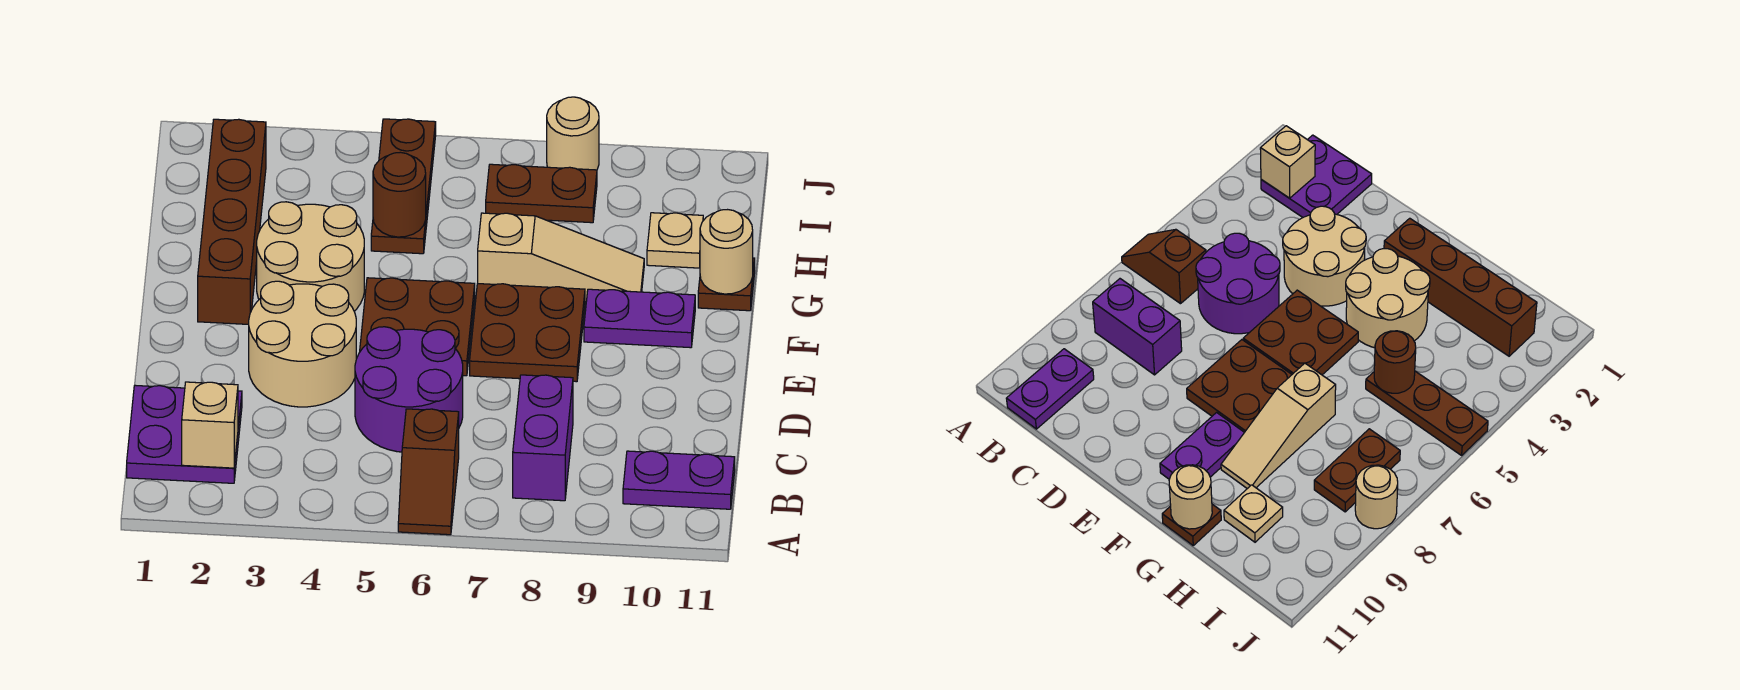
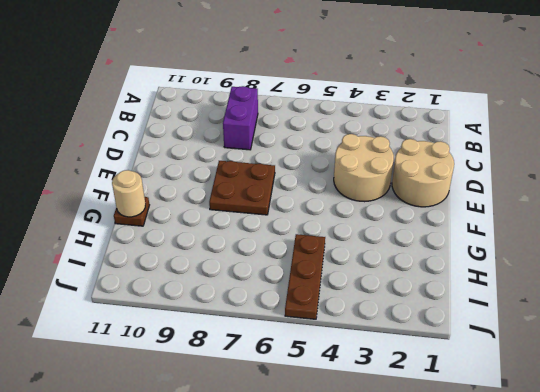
tan round brick D1:E2 level 1 -> tan round brick F3:G4 level 1
none -> brown slope A6:B6 level 1 top B
none -> purple plate B1:C2 level 1
none -> purple plate B10:B11 level 1

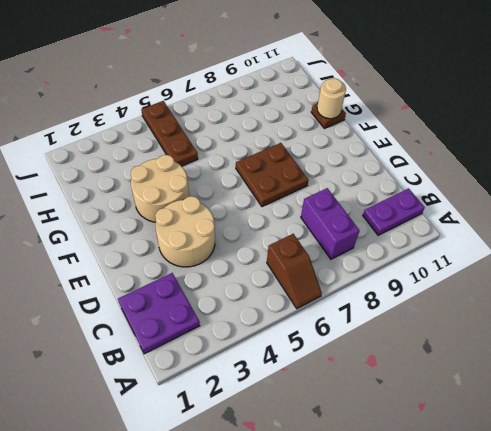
none -> purple round brick C5:D6 level 1
none -> brown plate E5:F6 level 1
none -> brown brick F2:I2 level 1

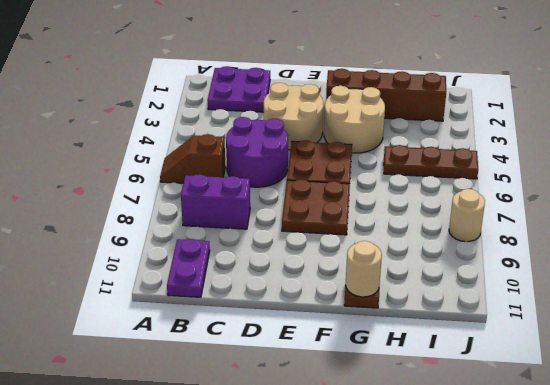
none -> purple plate F9:F10 level 1
none -> tan slope G7:G9 level 1 top 7
none -> tan plate H10 level 1

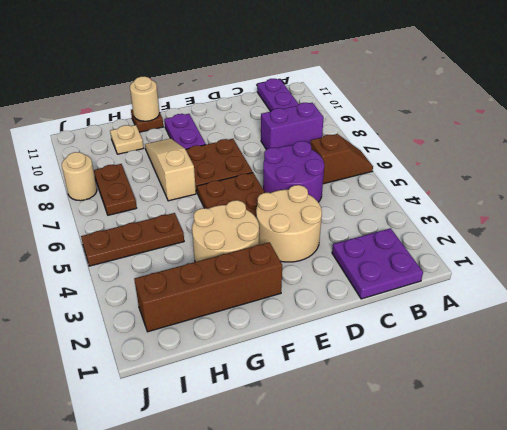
none -> tan brick B2 level 2
none -> brown round brick H5 level 2

